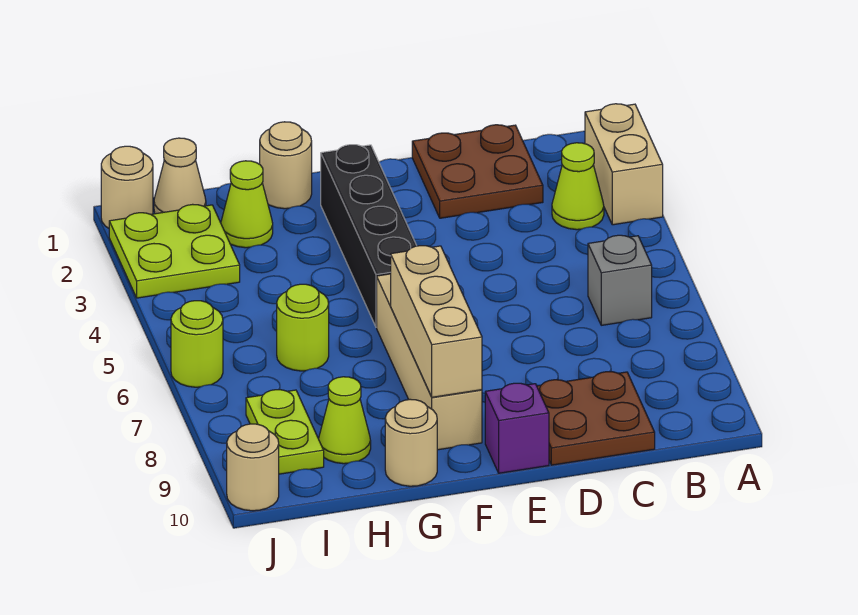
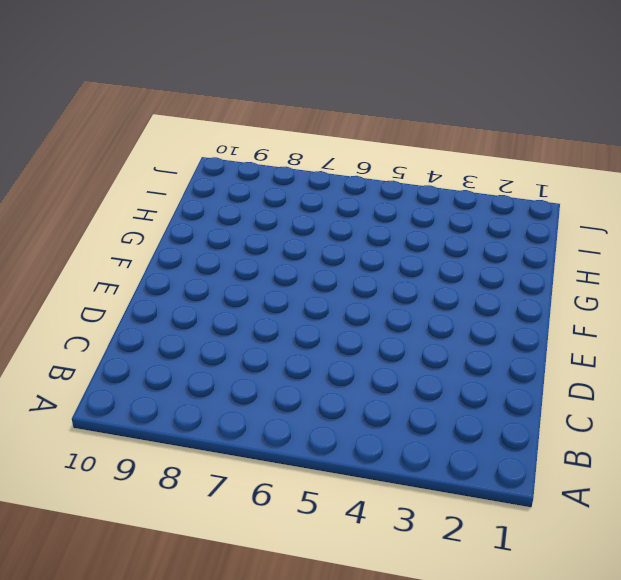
none -> tan brick A2:A3 level 1
none -> lime cone B3 level 1
none -> grey brick B6 level 1

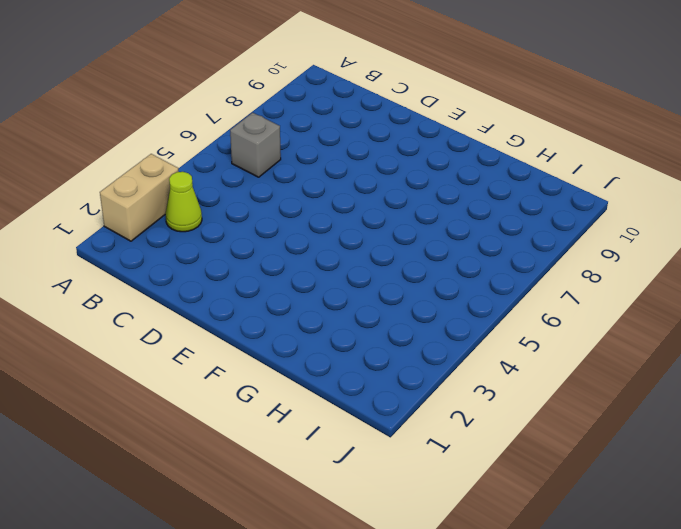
none -> brown plate C1:D2 level 1
none -> brown plate C9:D10 level 1
none -> purple brick E10 level 1

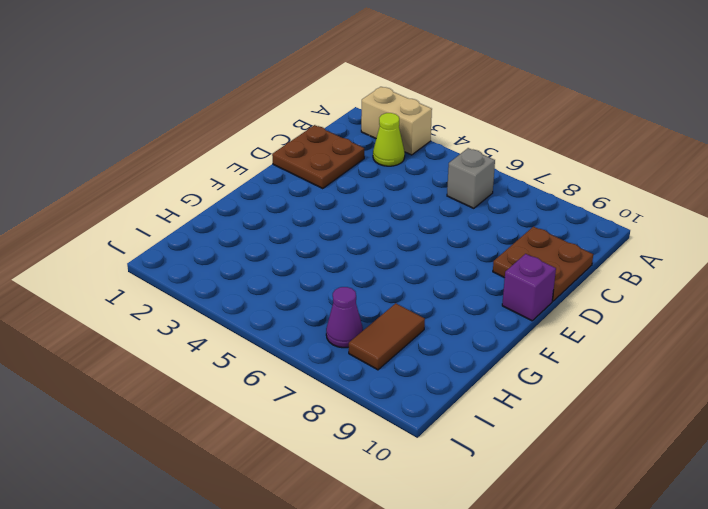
brown tile H8:I8 level 1 -> lime plate I8:I9 level 1
purple cone I7 level 1 -> none
none -> black brick F2:F5 level 1
none -> tan brick F6:F9 level 1
none -> tan round brick G1 level 1

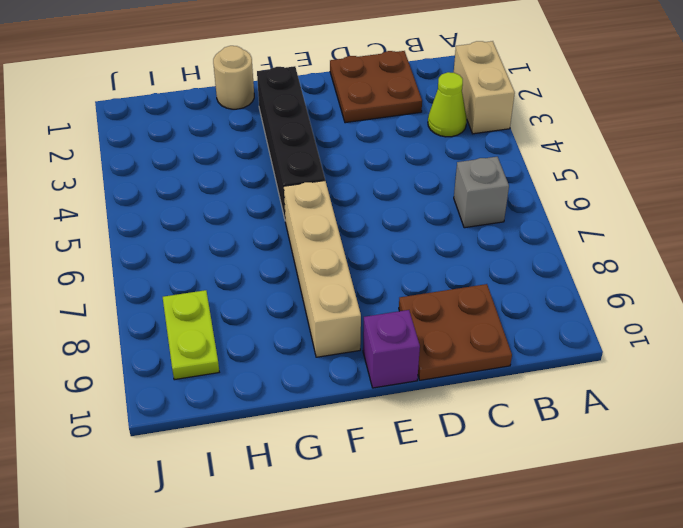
none -> tan round brick G10 level 1
none -> lime cone H2 level 1
none -> lime round brick H6 level 1

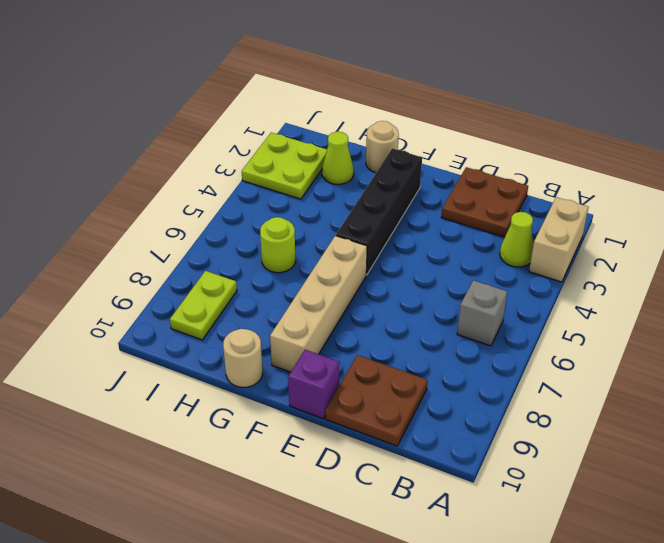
none -> lime cone H9 level 1
none -> tan cone I1 level 1
none -> tan round brick J1 level 1

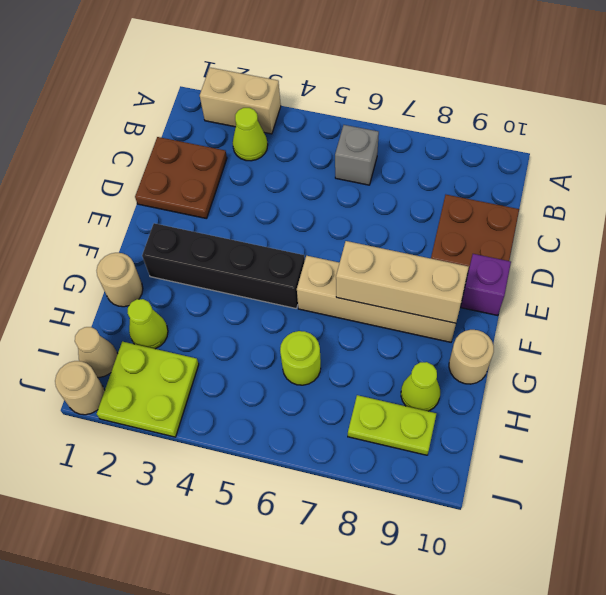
none -> lime round brick J6 level 1
none -> tan round brick J10 level 1

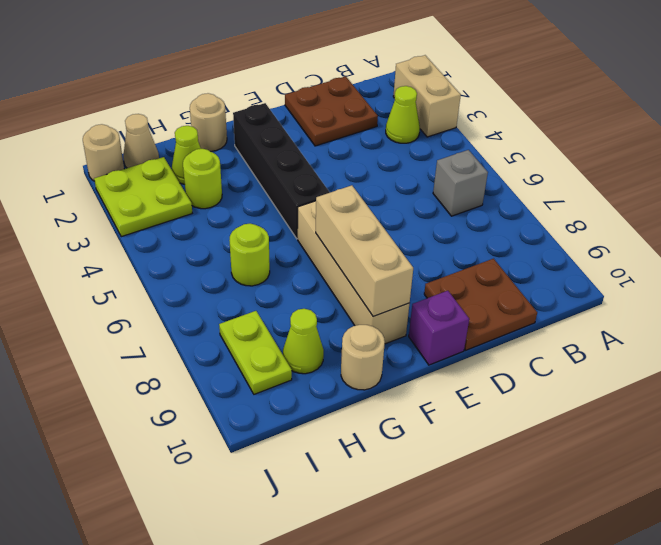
lime round brick H3 level 1 -> lime round brick J6 level 1
none -> tan round brick J10 level 1

